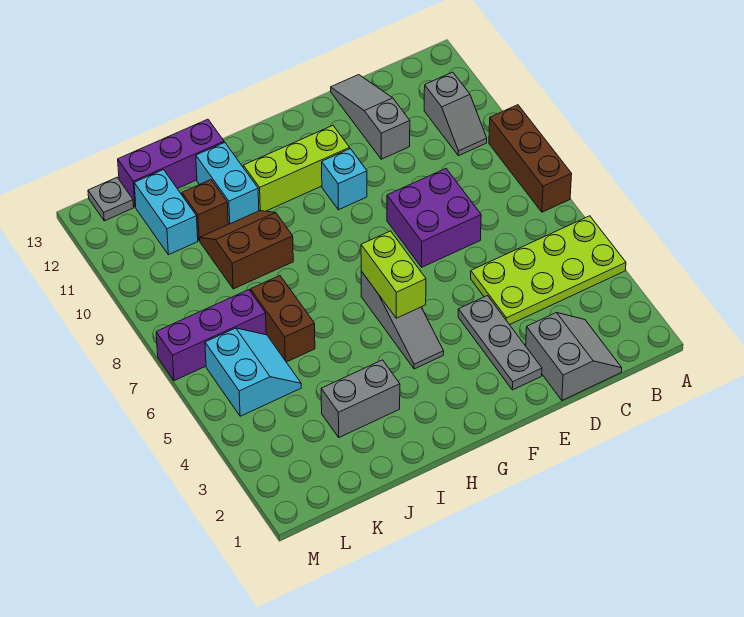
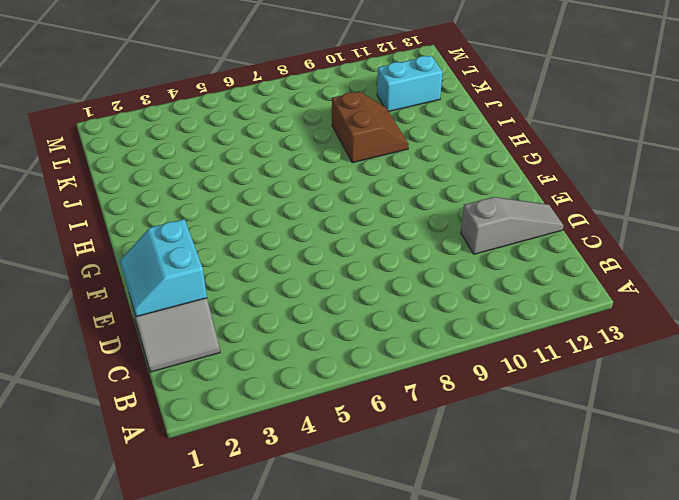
cyan slope D1:E2 level 2 top 2 -> cyan slope K5:L6 level 1 top L
none -> lime plate A4:D5 level 1
none -> brown brick A7:A9 level 1
none -> grey slope B10:B11 level 1 top 11

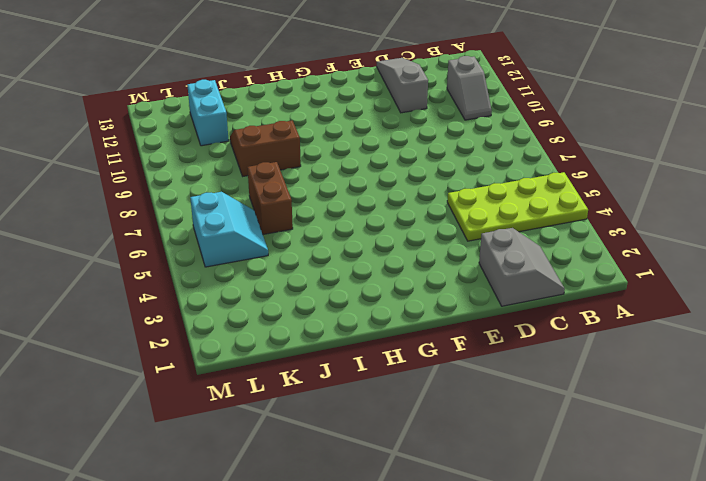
none -> brown brick A7:A9 level 1
none -> purple brick D7:E8 level 1
none -> grey plate E2:E4 level 1

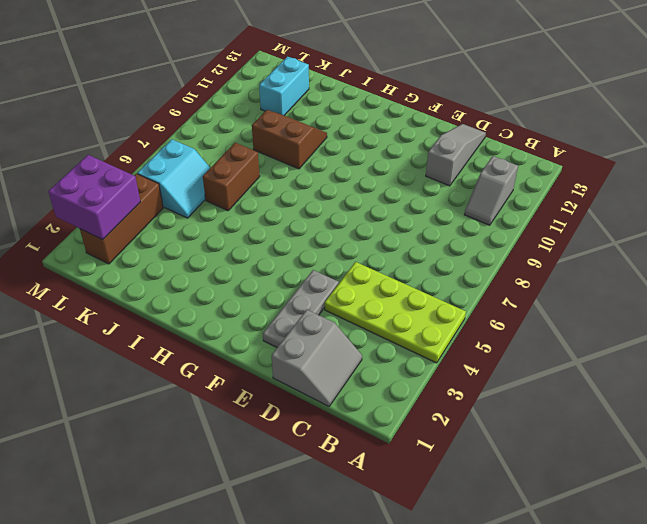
brown brick L2:L4 level 1 -> brown brick A7:A9 level 1
purple brick L2:M3 level 2 -> purple brick D7:E8 level 1
none -> cyan brick F10 level 1
none -> lime brick F11:H11 level 1
none -> grey slope G4:G6 level 1 top 6

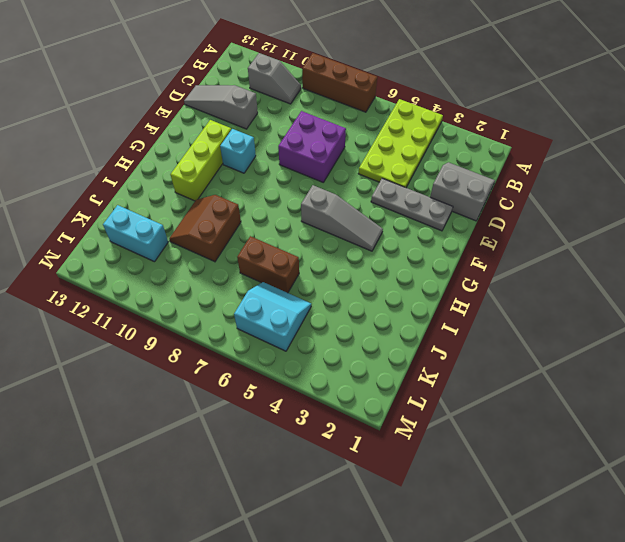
none -> grey brick I3:J3 level 1
none -> cyan brick I11:I12 level 1
none -> purple brick I13:K13 level 1

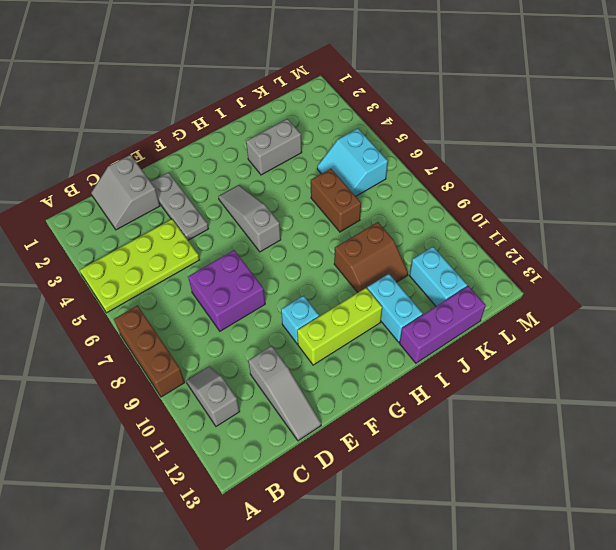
none -> brown brick J11 level 1
none -> purple brick K7:M7 level 1
none -> grey plate L13 level 1

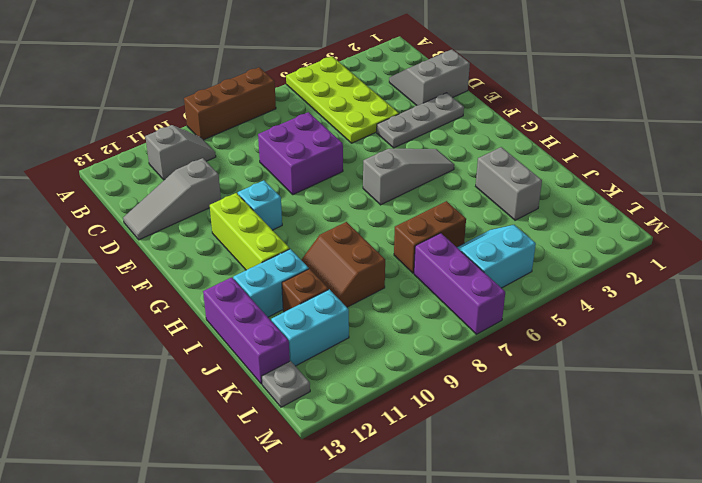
none -> lime brick G5:G6 level 2

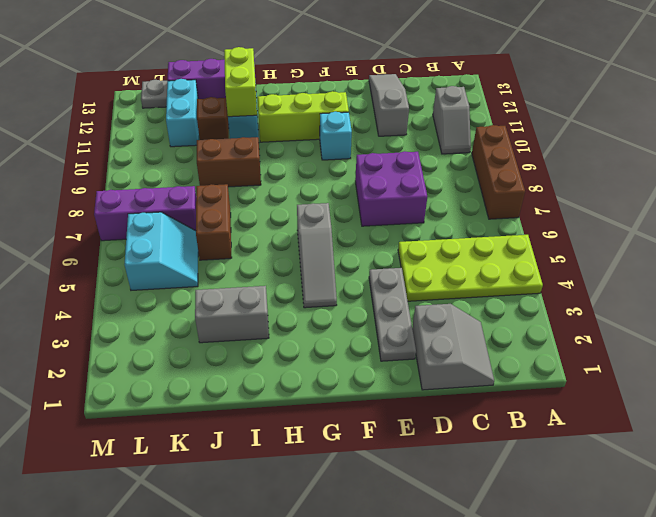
lime brick I11:I12 level 2 -> lime brick G5:G6 level 2

